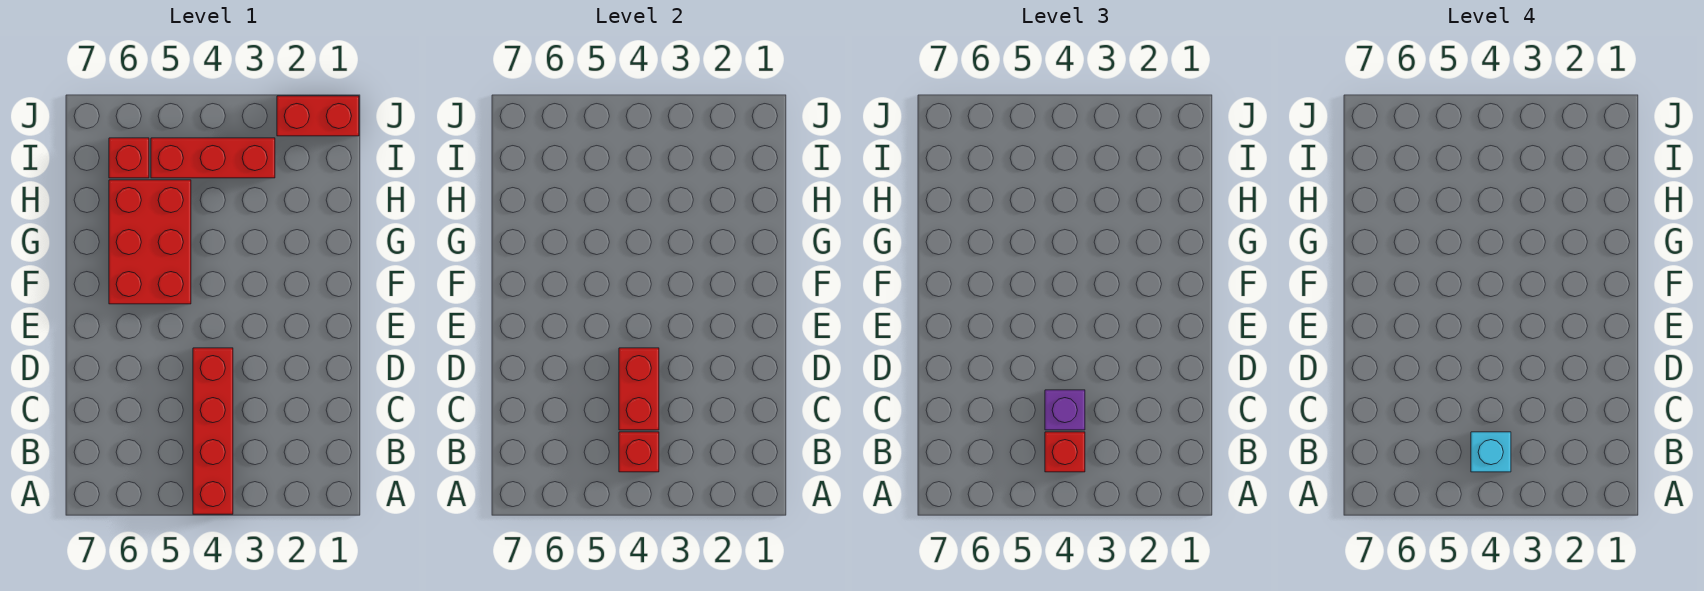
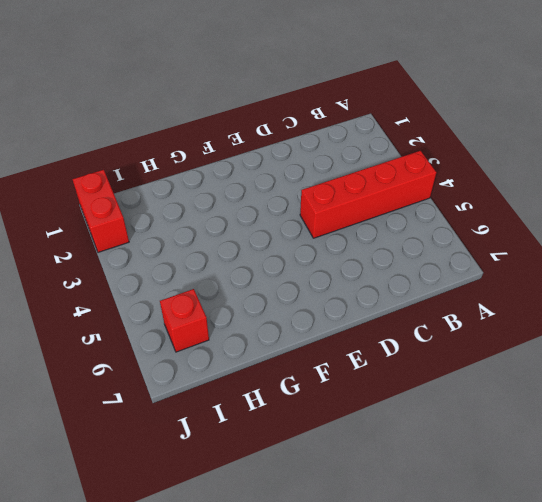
none -> red brick F5:H6 level 1
none -> red brick I3:I5 level 1

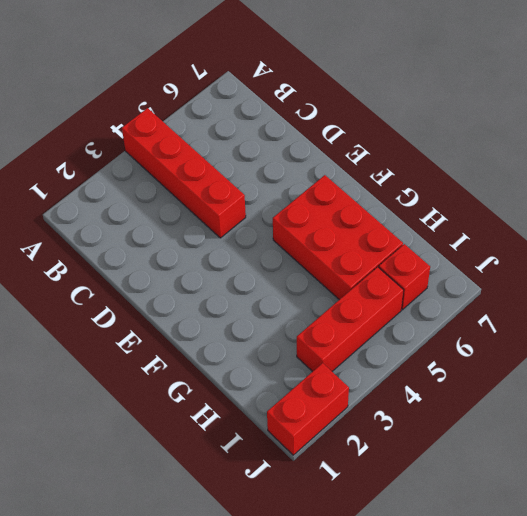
none -> red brick B4 level 2
none -> red brick C4:D4 level 2

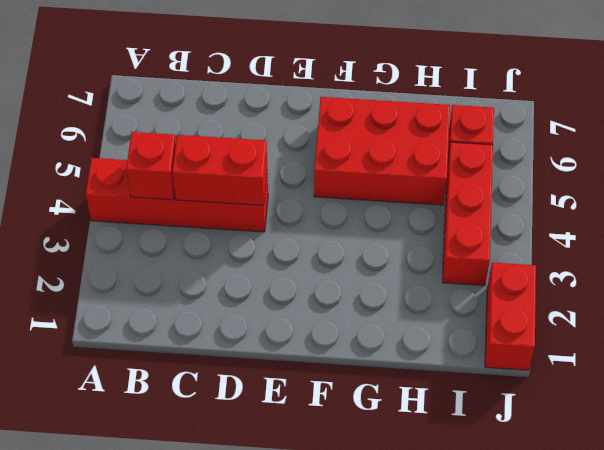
none -> red brick B4 level 3
none -> purple brick C4 level 3

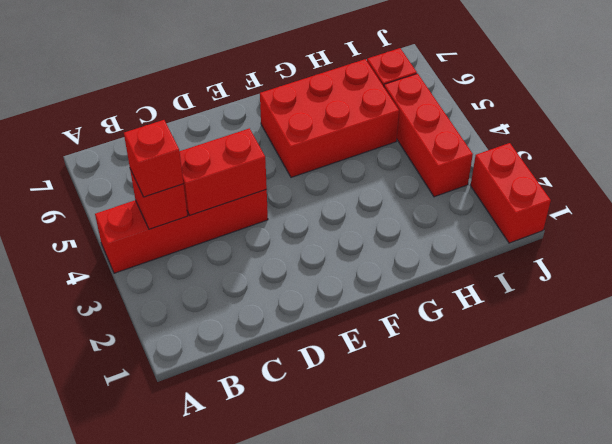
none -> purple brick C4 level 3
none -> cyan brick B4 level 4

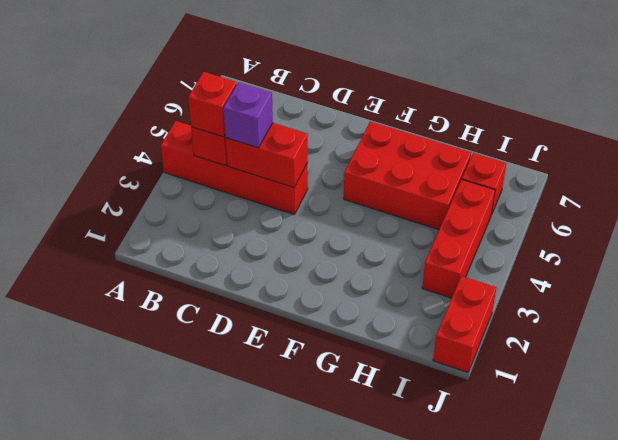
none -> cyan brick B4 level 4

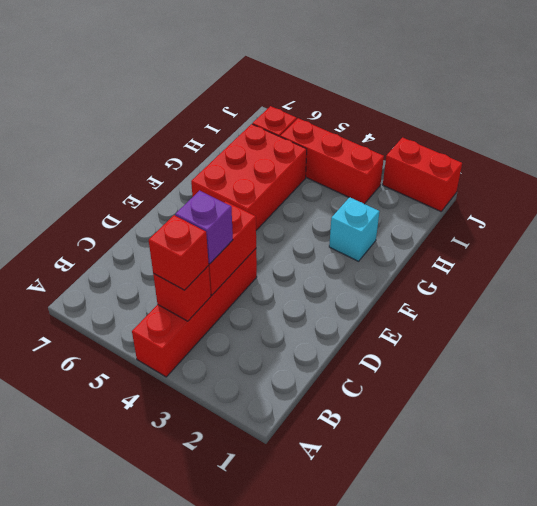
cyan brick G2 level 1 -> cyan brick B4 level 4

